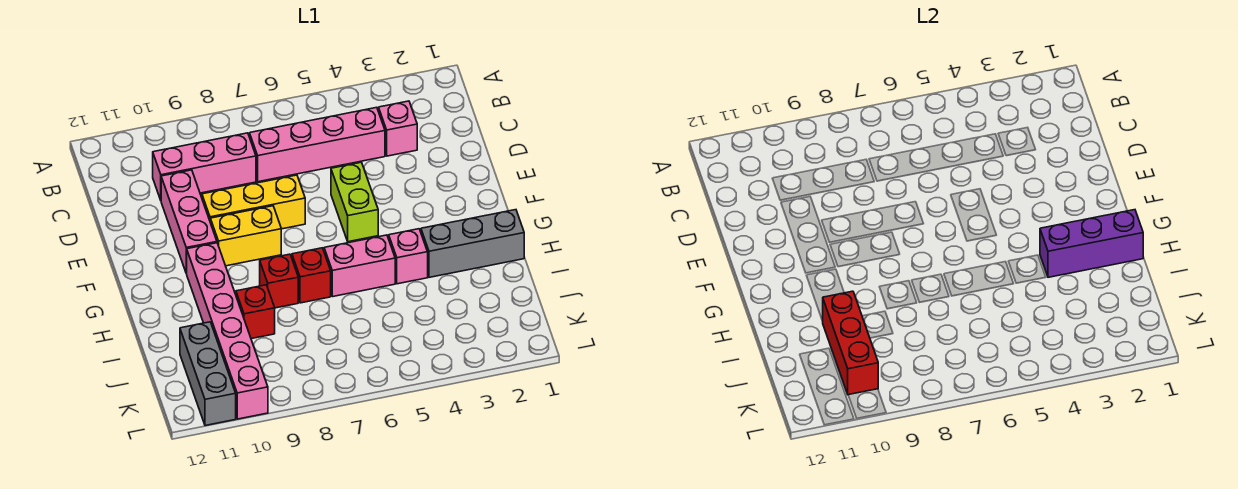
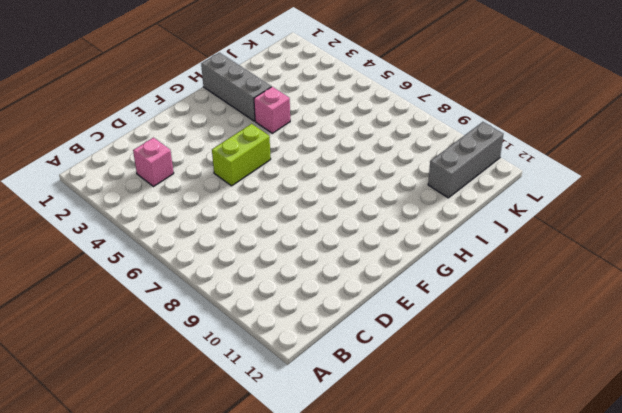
none -> pink brick C4:C7 level 1
none -> pink brick C8:C10 level 1
none -> pink brick D10:F10 level 1

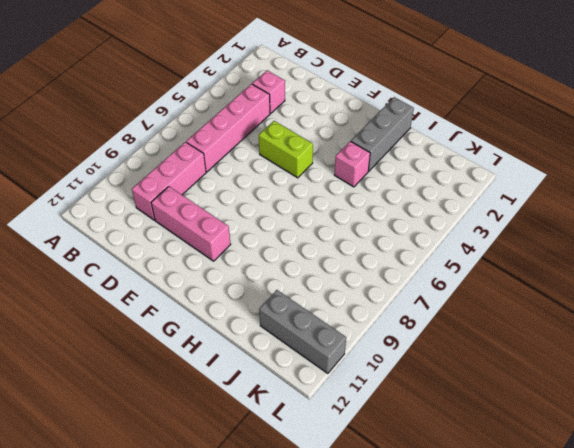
none -> yellow brick E7:E9 level 1
none -> yellow brick F8:F9 level 1
none -> pink brick G10:L10 level 1

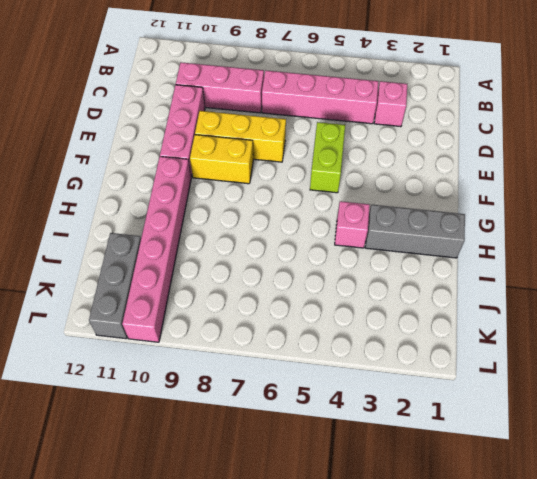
none -> pink brick H5:H6 level 1
none -> red brick H7 level 1
none -> red brick H8 level 1

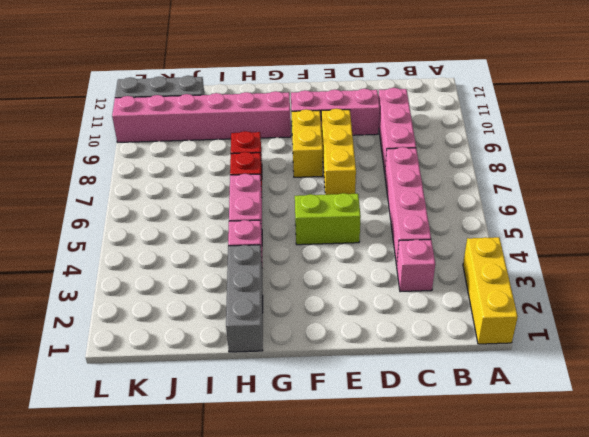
yellow brick A1:A3 level 1 -> none
none -> red brick I9 level 1
none -> purple brick H1:H3 level 2
none -> red brick I10:K10 level 2

